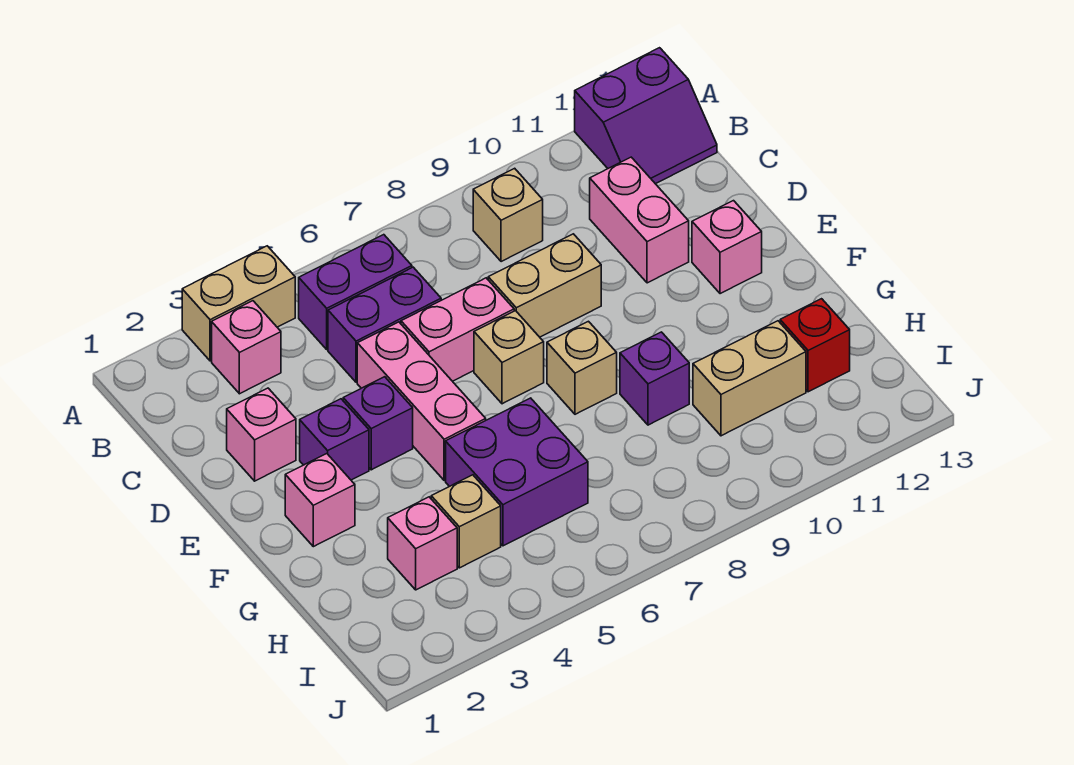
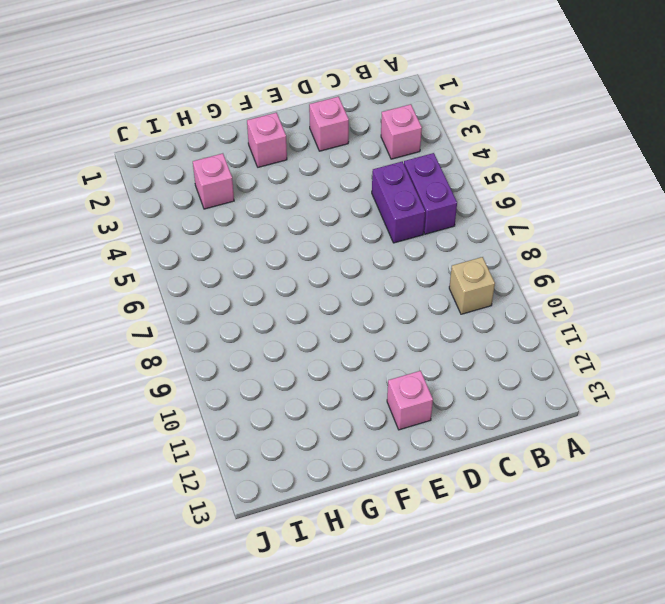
none -> tan brick A3:A4 level 1
none -> purple slope A12:B13 level 1 top A
none -> pink brick C11:D11 level 1

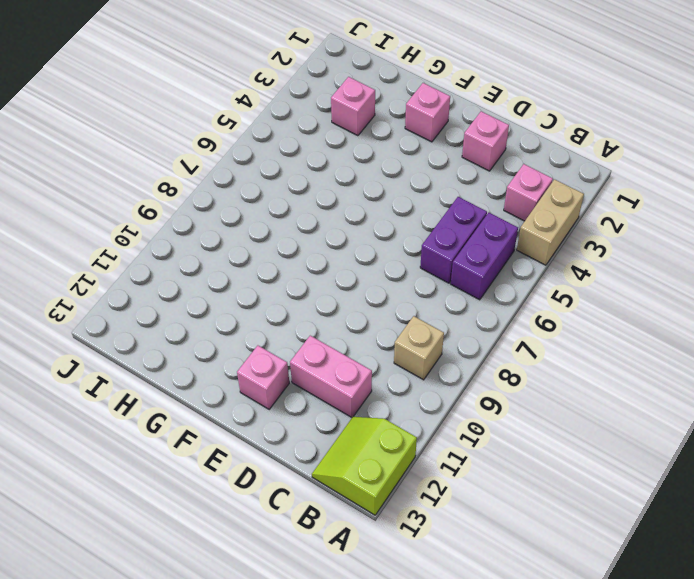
lime slope A12:B13 level 1 top A -> purple slope A12:B13 level 1 top A
none -> pink brick D5:F5 level 1
none -> pink brick D6:D7 level 1
none -> tan brick D8:D9 level 1

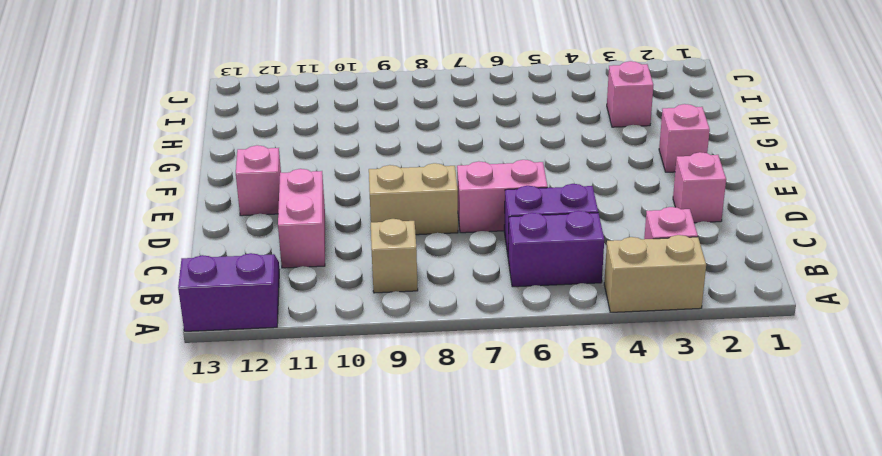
none -> pink brick D5:F5 level 1
none -> purple brick E3 level 1
none -> purple brick E4 level 1

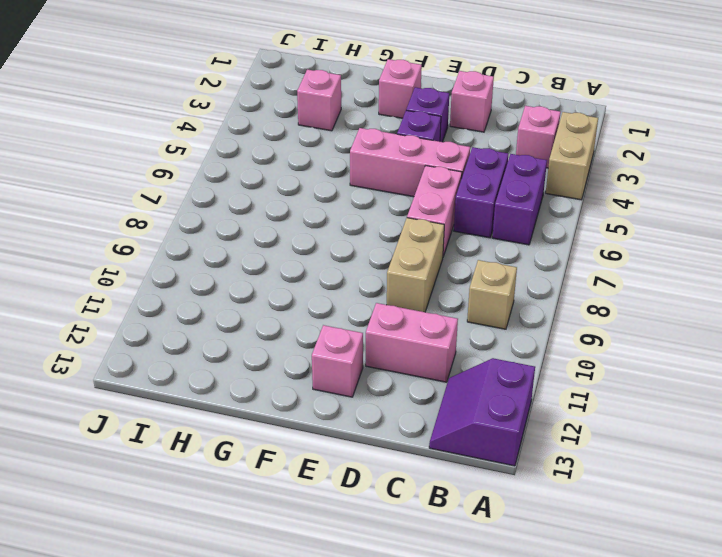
none -> tan brick E7 level 1
none -> tan brick F8 level 1
none -> purple brick G5:H6 level 1

